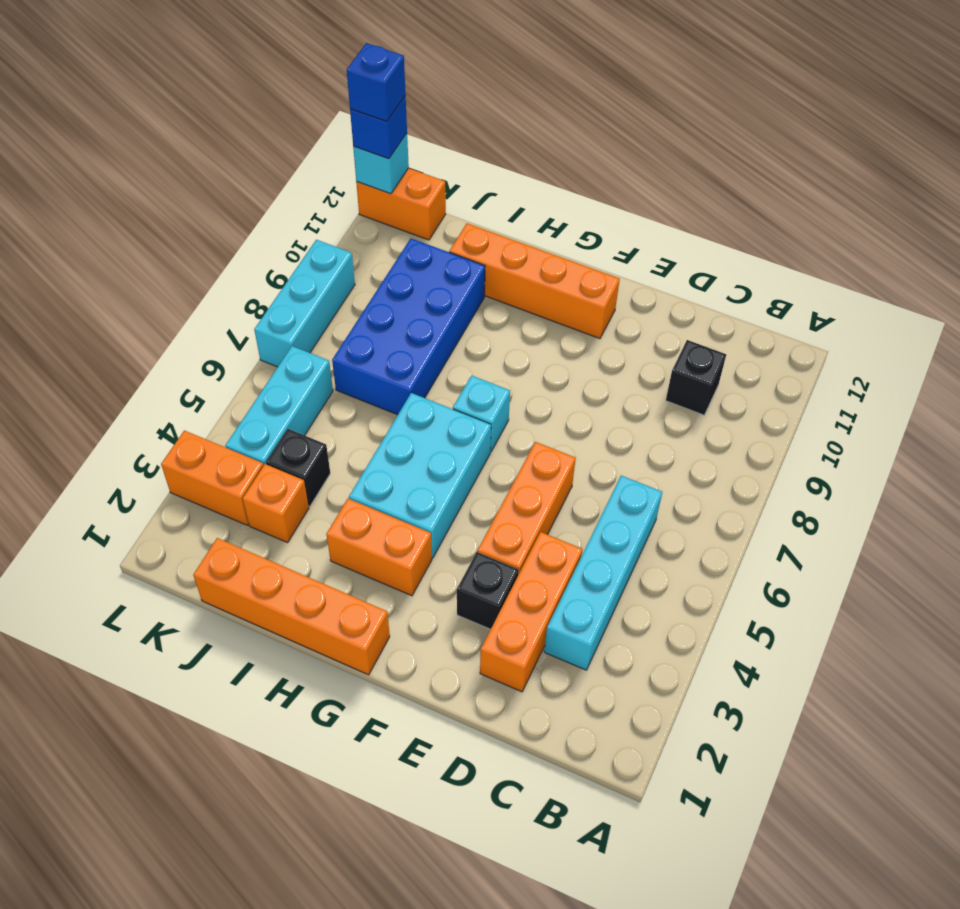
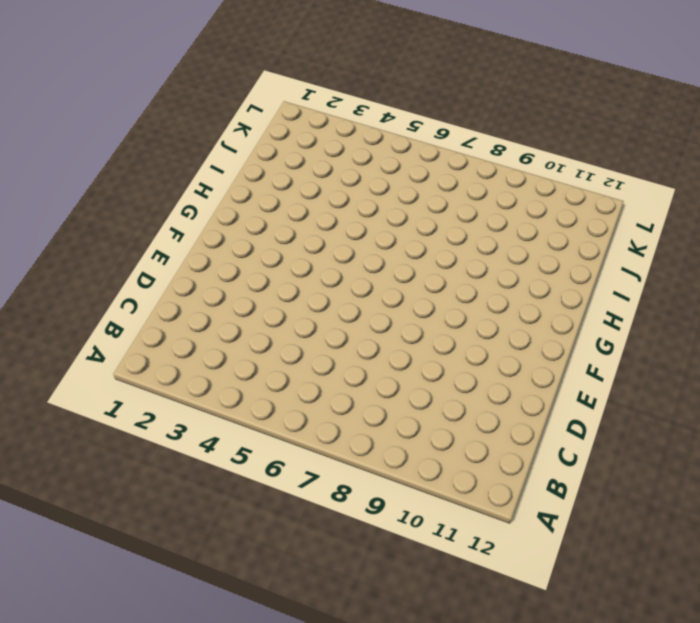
none -> cyan brick C3:C6 level 1
none -> black brick C10 level 1
none -> orange brick D2:D4 level 1

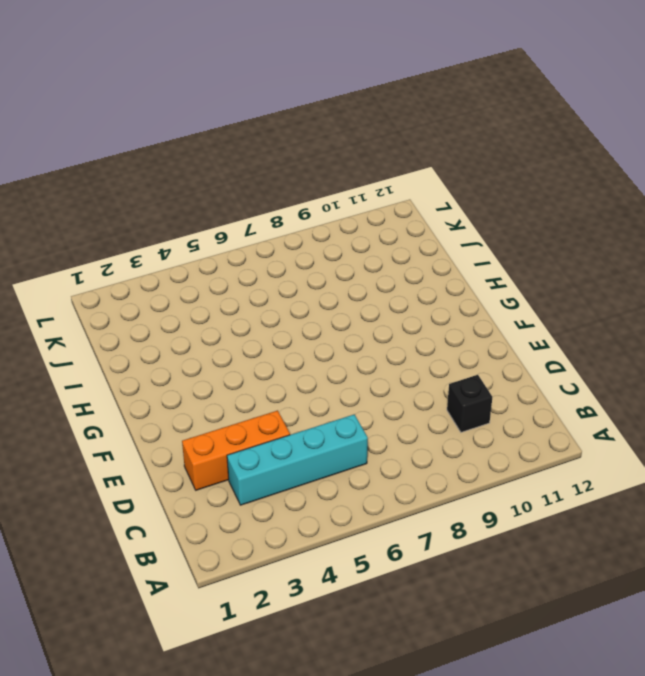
none -> black brick E3 level 1
none -> orange brick E4:E6 level 1
none -> orange brick F11:I11 level 1

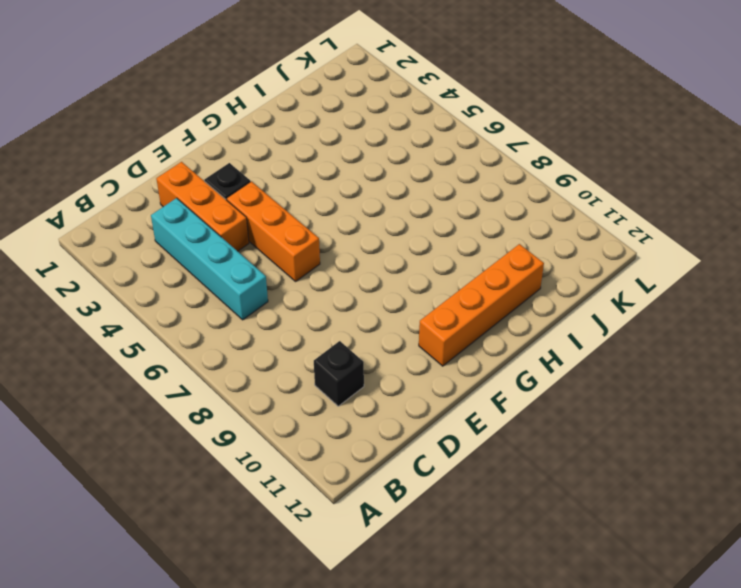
none -> orange brick G1:J1 level 1
none -> orange brick G3:H3 level 1
none -> cyan brick G4:H6 level 1

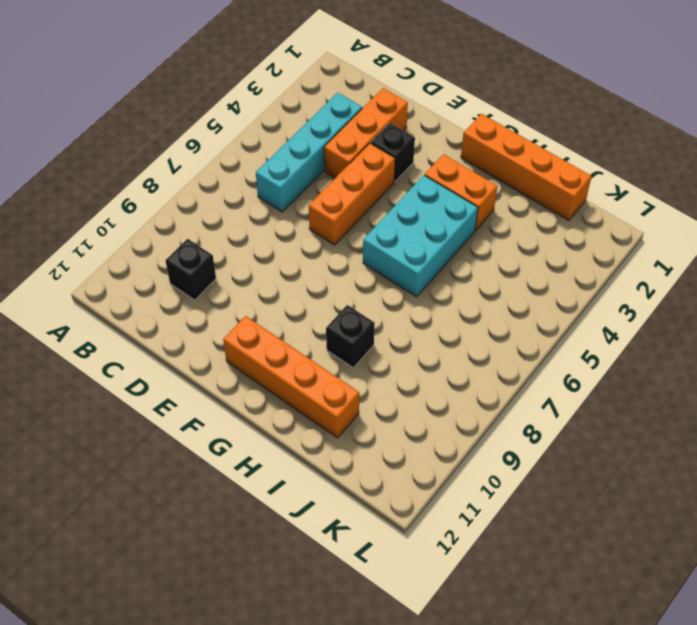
black brick H9 level 1 -> black brick J4 level 1
none -> cyan brick G7 level 1
none -> blue brick I7:J10 level 1
none -> orange brick J3 level 1

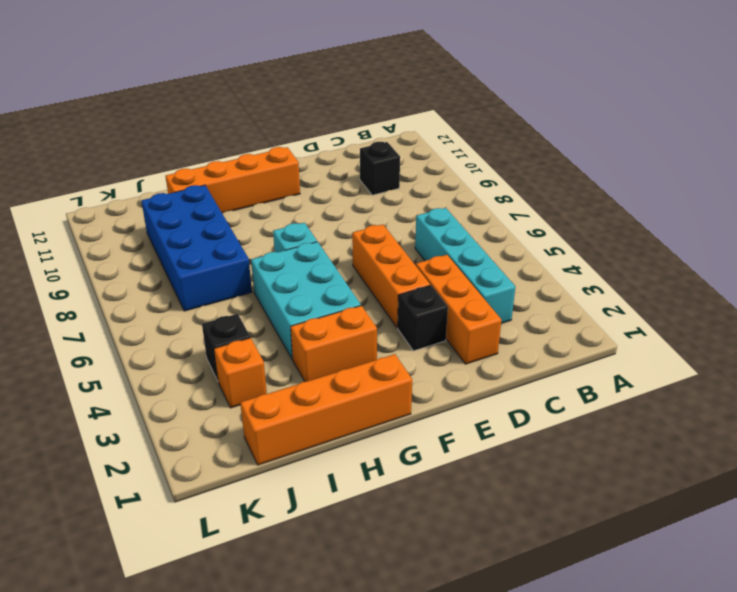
none -> orange brick K3:L3 level 1
none -> cyan brick K4:K6 level 1
none -> orange brick K12:L12 level 1

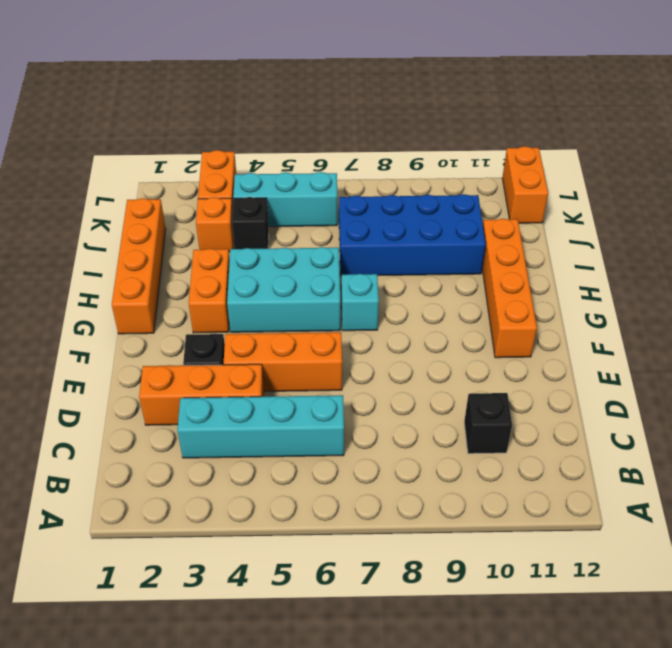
none -> cyan brick L7:L9 level 1
none -> cyan brick L12 level 2
none -> blue brick L12 level 3

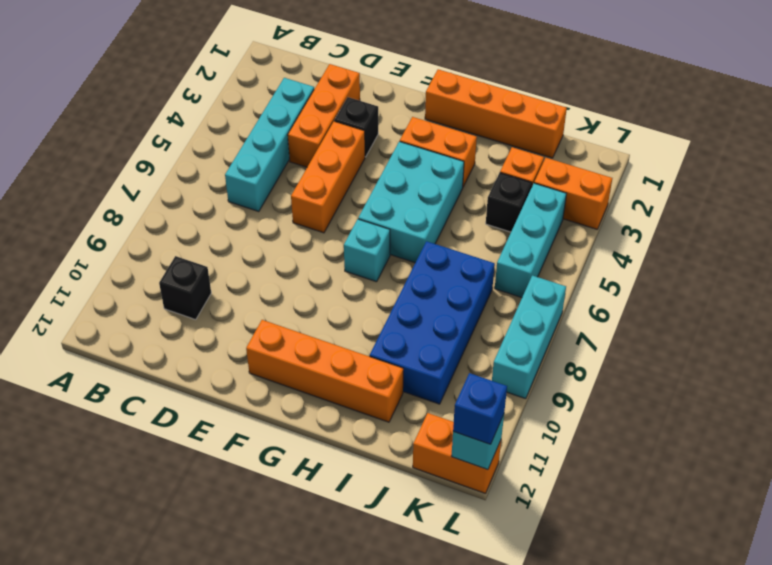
none -> blue brick L12 level 4

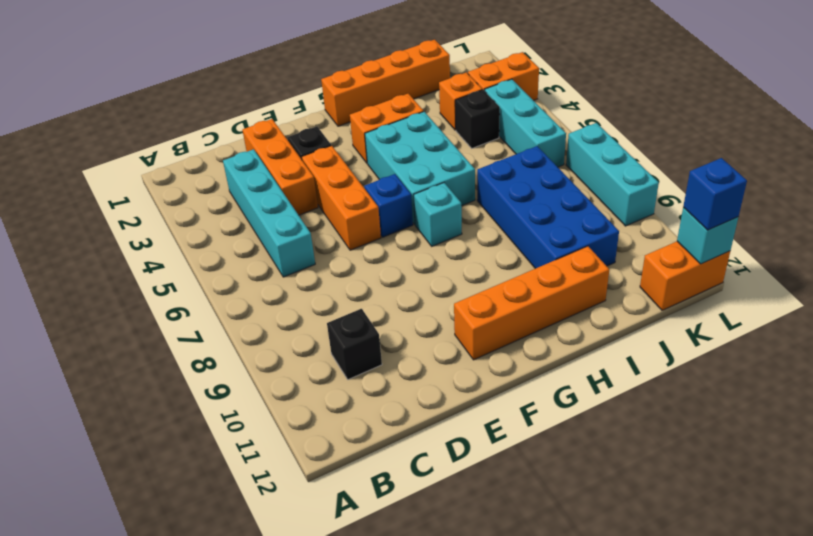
blue brick F6 level 1 -> blue brick L12 level 4

